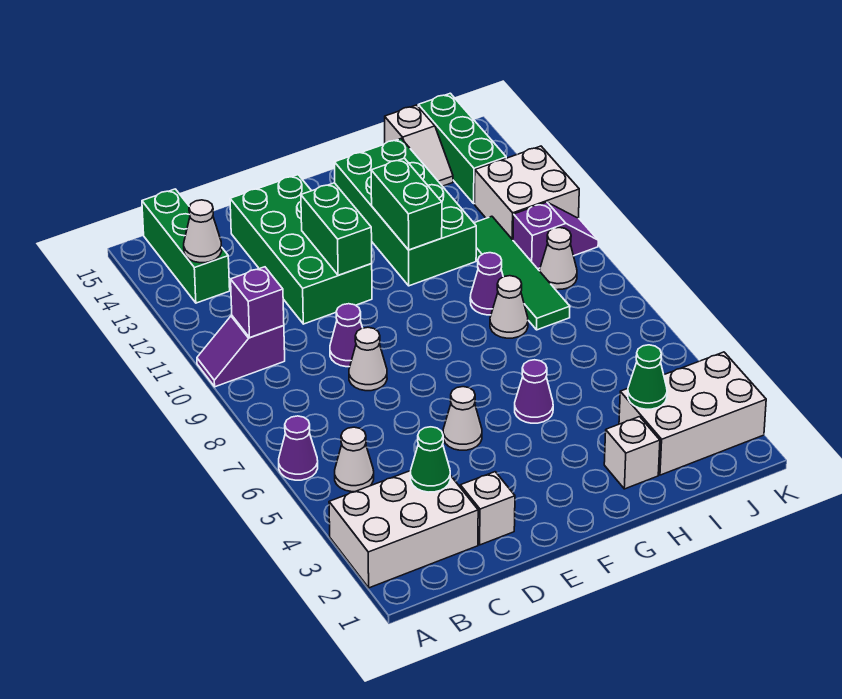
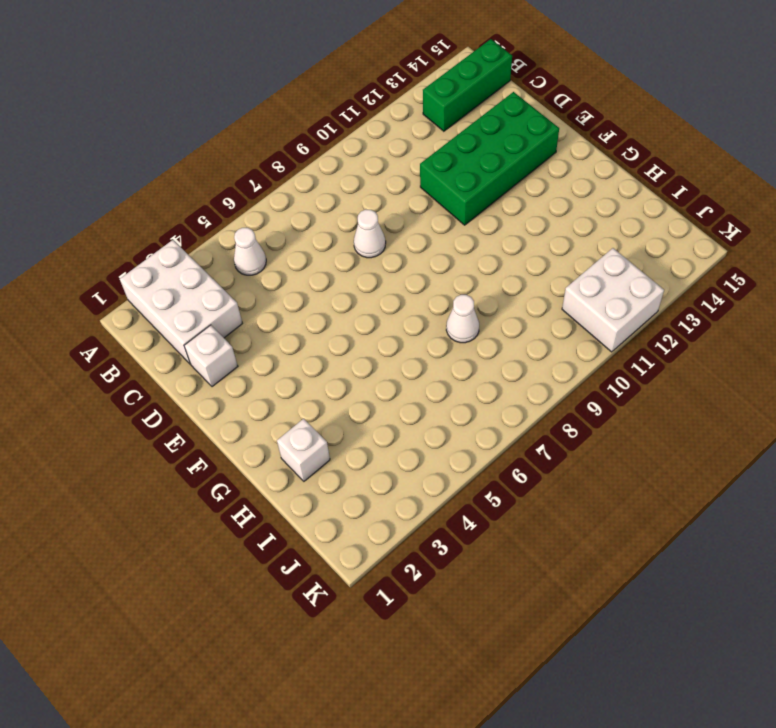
none -> purple cone A6 level 1
none -> purple slope A10:B10 level 1 top B
none -> purple cone D9 level 1

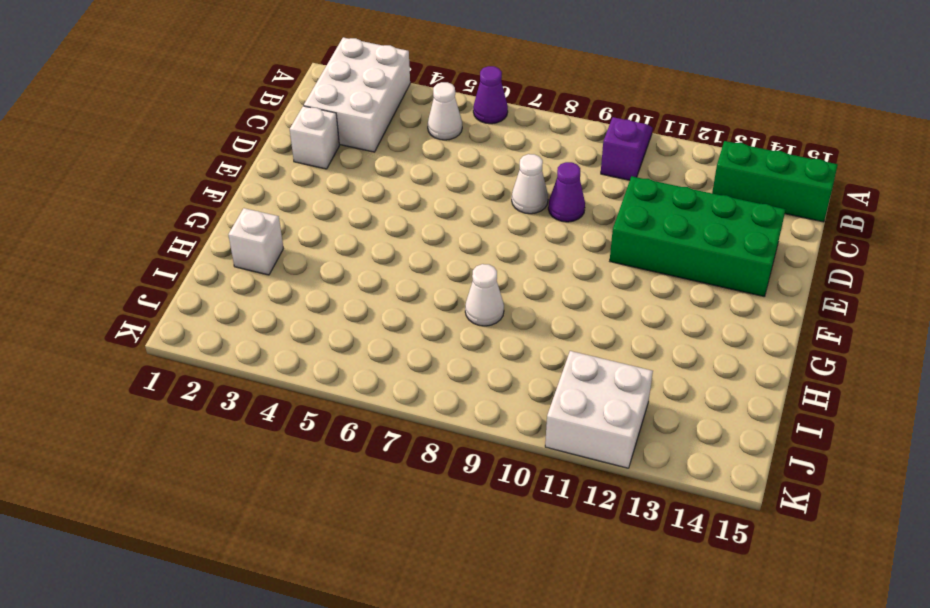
none -> white cone E5 level 1
none -> purple cone G5 level 1
none -> green brick G11:H14 level 1

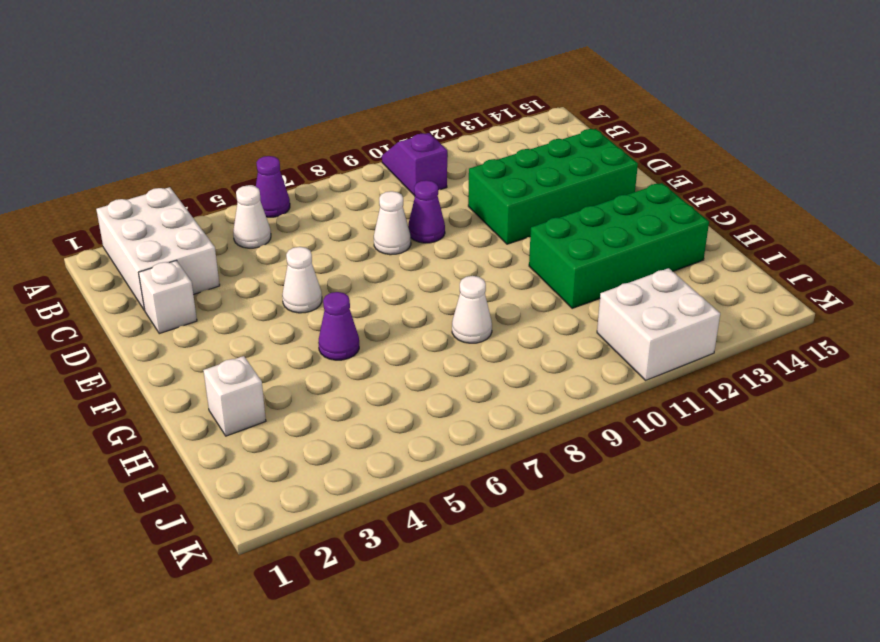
none -> green brick B13:B15 level 1
none -> purple cone H9 level 1
none -> white brick I2:K3 level 1

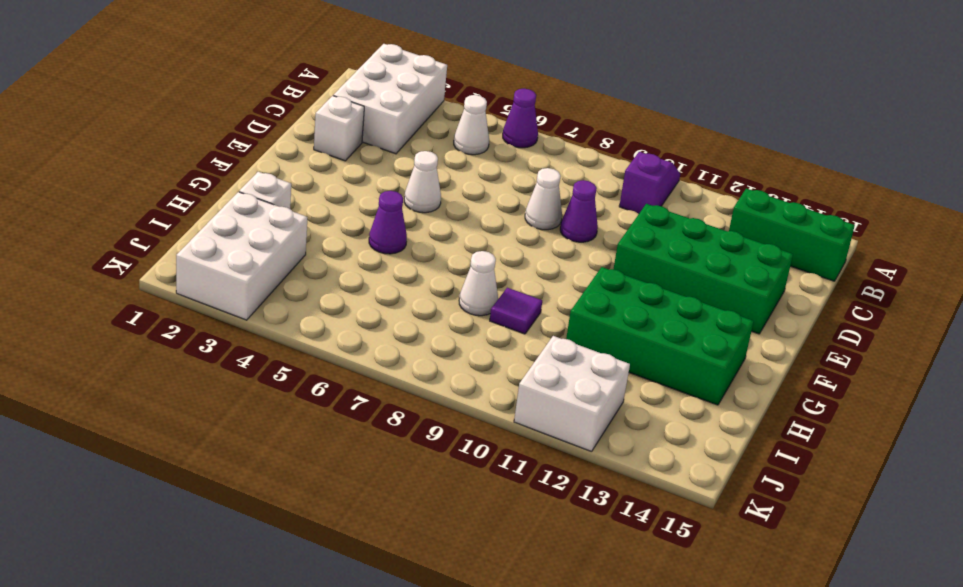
purple tile H9 level 1 -> purple cone H9 level 1
none -> green tile I8:I11 level 1
none -> white slope I14:I15 level 1 top 15
none -> white cone J9 level 1

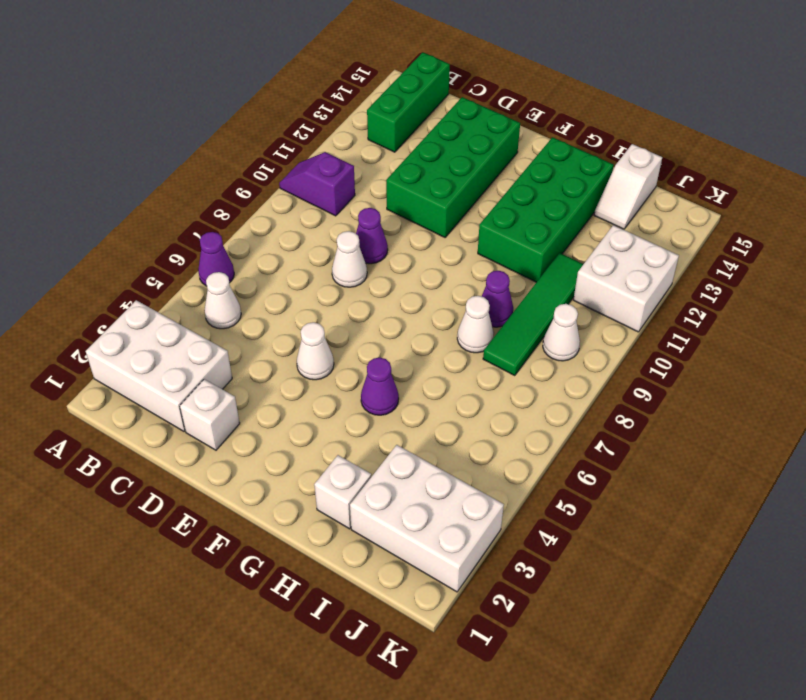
none -> purple slope J10:K10 level 1 top J
none -> green brick J13:J15 level 1
none -> purple brick B10 level 2

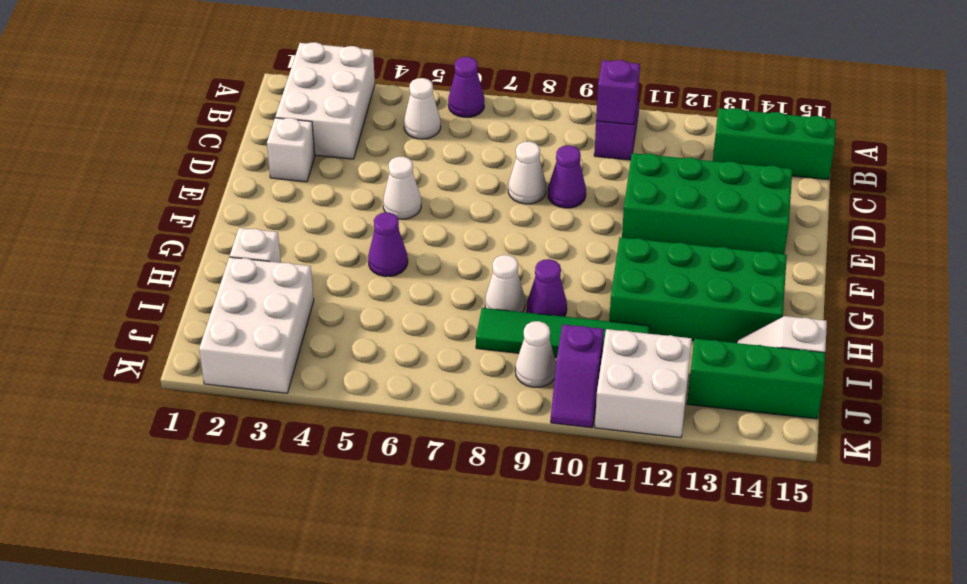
none -> white cone B13 level 2
none -> green cone C3 level 2
none -> green brick E11:E12 level 2

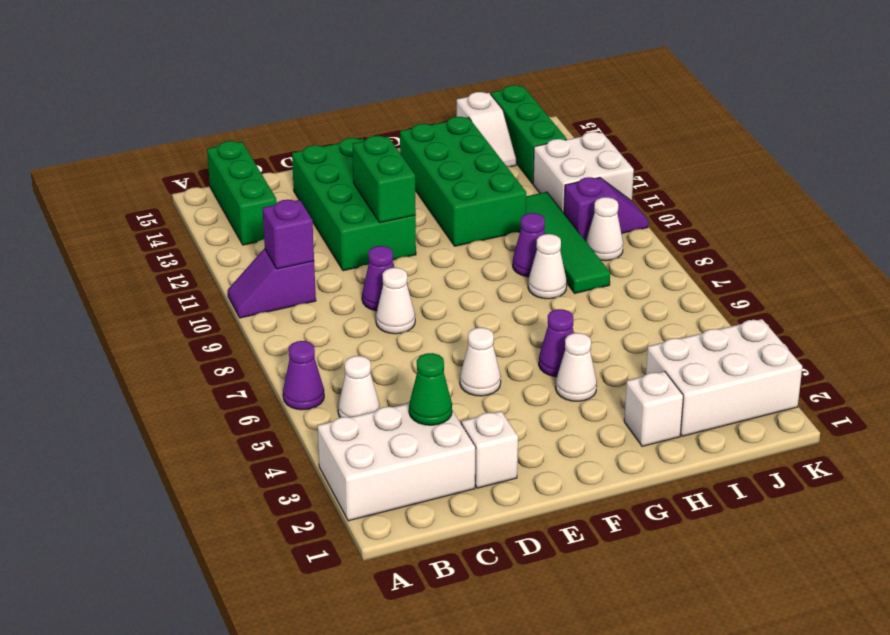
white cone G4 level 1 -> white cone B13 level 2
none -> green brick G11:G12 level 2
none -> green cone I3 level 2

